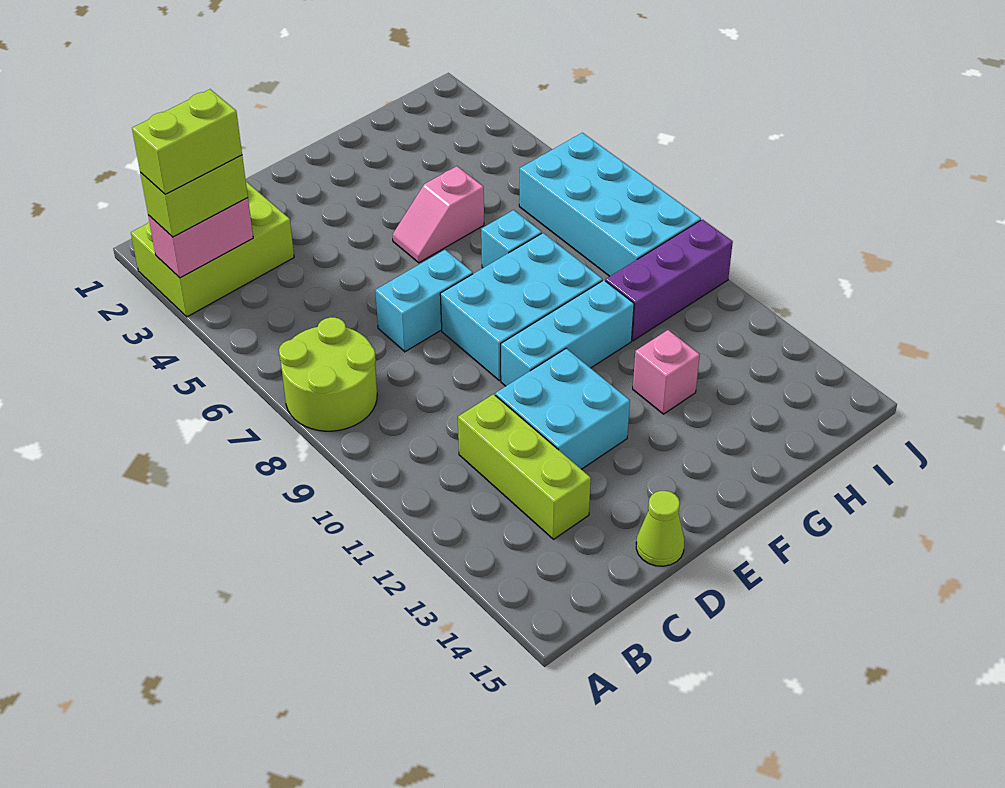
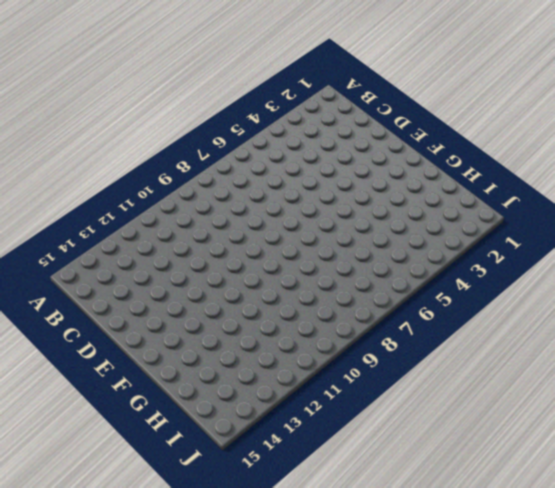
none -> lime brick A2:C3 level 1
none -> lime round brick A7:B8 level 1
none -> lime brick C11:C13 level 1

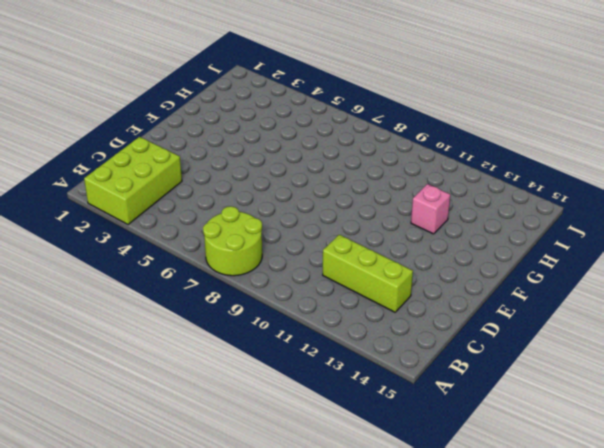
none -> cyan brick D7:E7 level 1
none -> cyan brick D11:E12 level 1
none -> lime cone D15 level 1

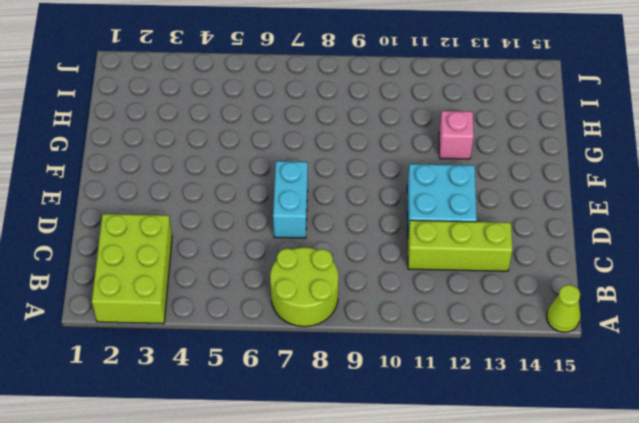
lime cone A15 level 1 -> lime cone D15 level 1
none -> cyan brick E8:G9 level 1
none -> cyan brick E10:G10 level 1
none -> pink slope F5:G5 level 1 top G

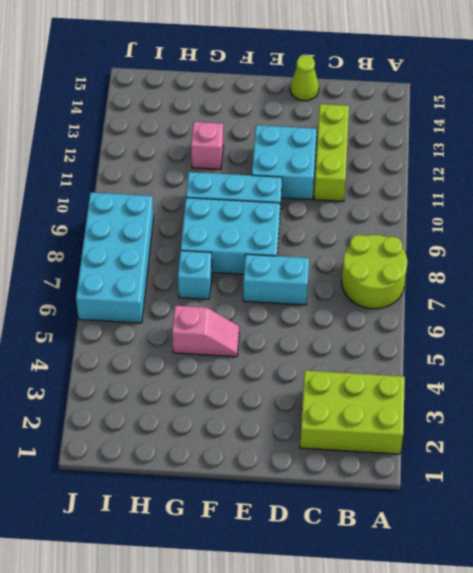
none -> purple brick H10:J10 level 1
none -> pink brick A3:B3 level 2
none -> lime brick A3:B3 level 3

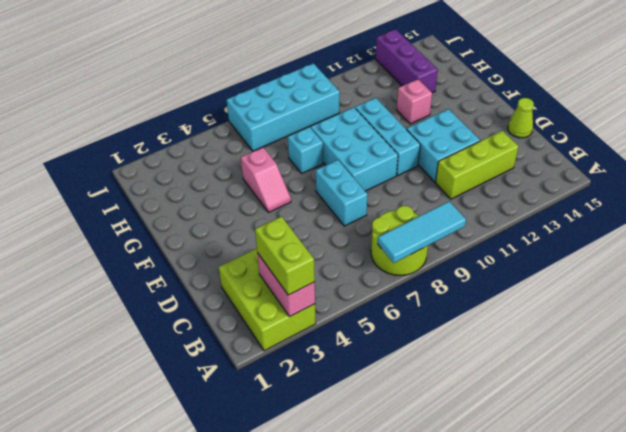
cyan tile A7:A9 level 2 -> none
purple brick H13:J13 level 1 -> purple brick H10:J10 level 1
none -> lime brick A3:B3 level 4

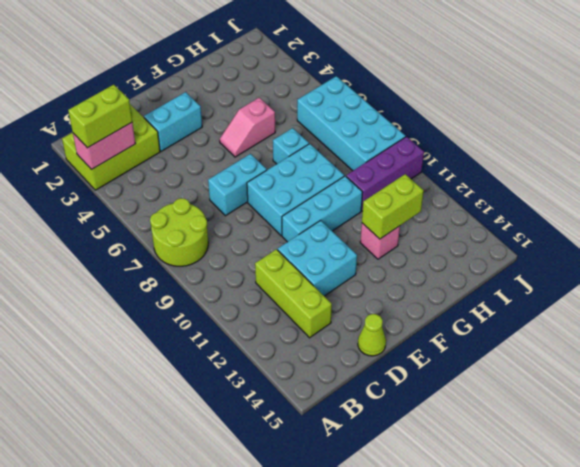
cyan brick D3:E3 level 1 -> none
lime brick G12:H12 level 2 -> lime brick A3:B3 level 4

